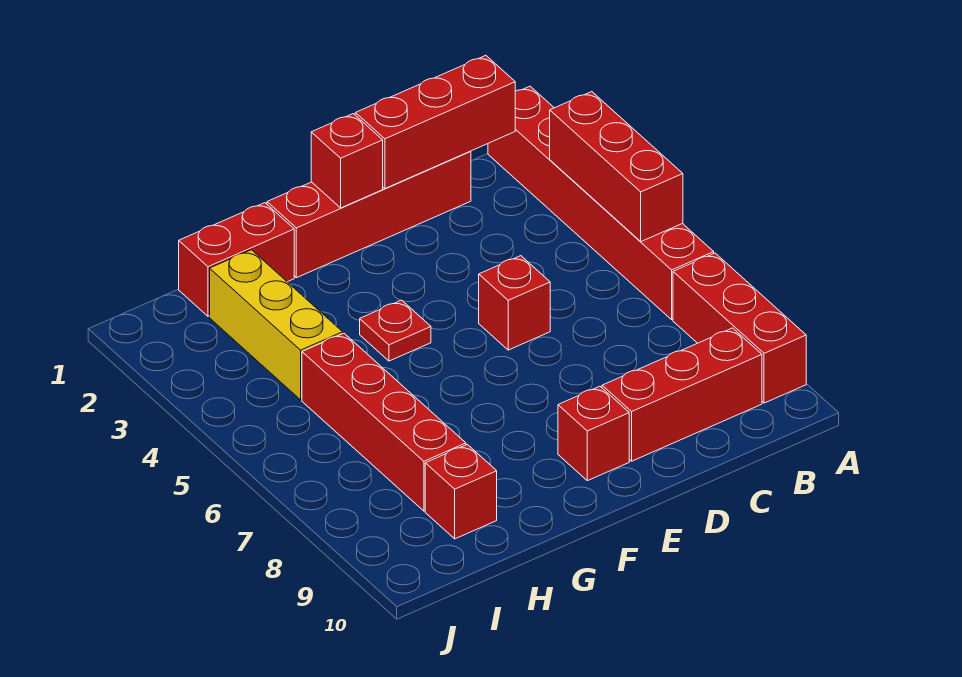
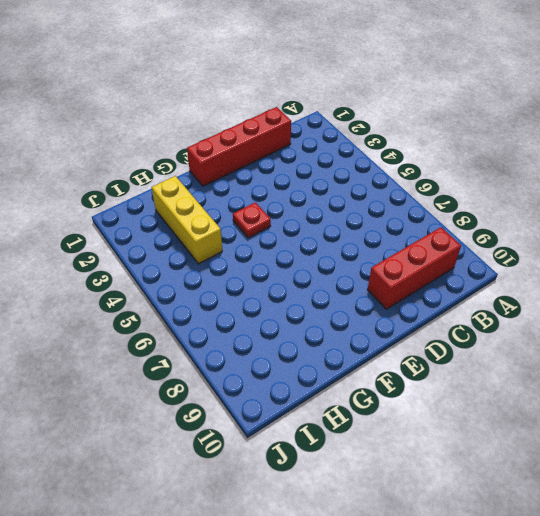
none -> red brick A1:A6 level 1
none -> red brick A7:A9 level 1
none -> red brick D5 level 1

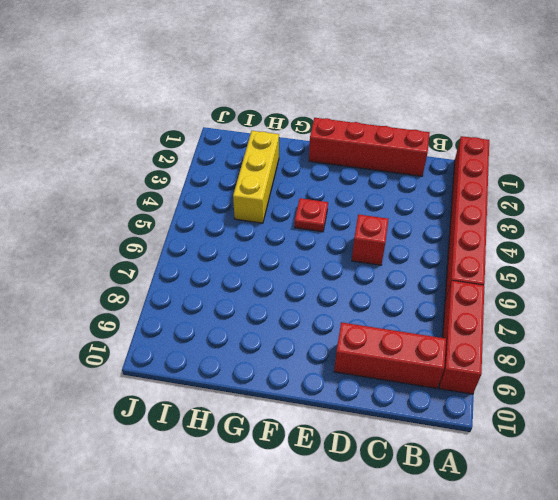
none -> red brick E9 level 1
none -> red brick G1:H1 level 1
none -> red brick H5:H8 level 1

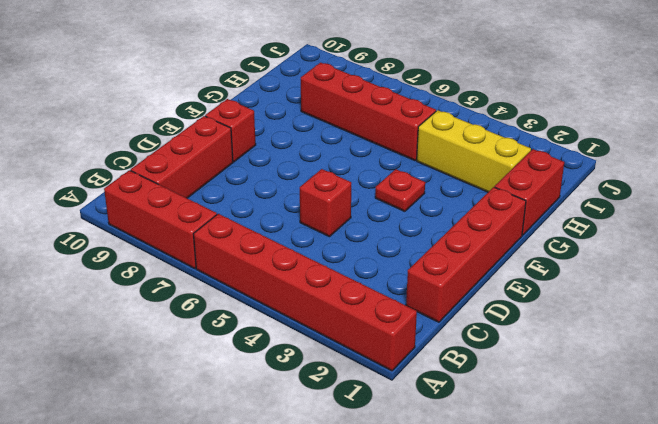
none -> red brick H9 level 1
none -> red brick A3:A5 level 2
none -> red brick B1:D1 level 2

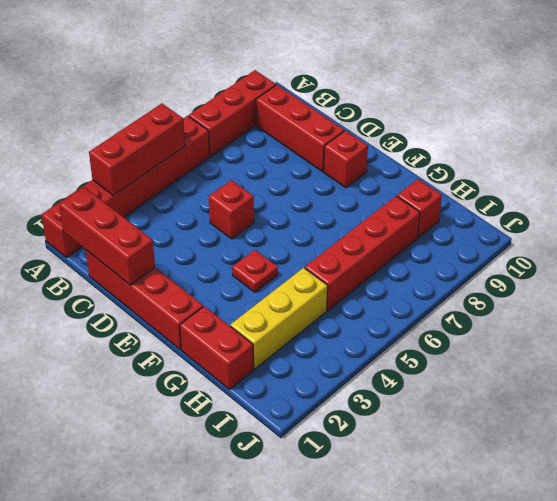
none -> red brick E1 level 2

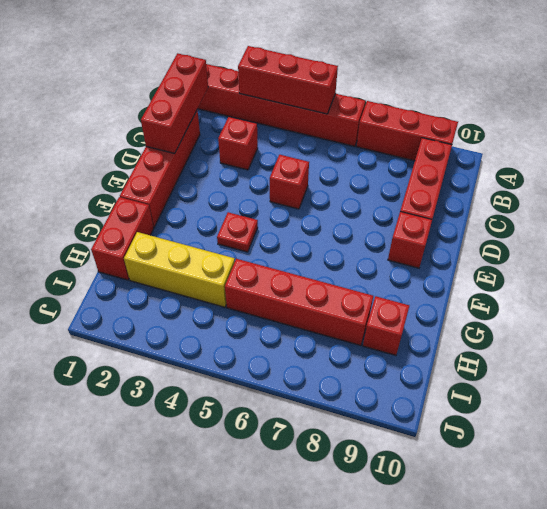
red brick C3 level 1 -> red brick E1 level 2

